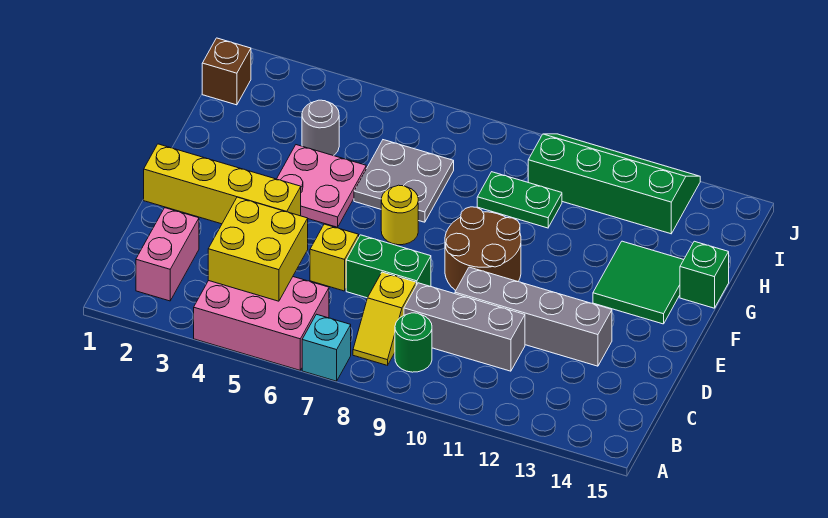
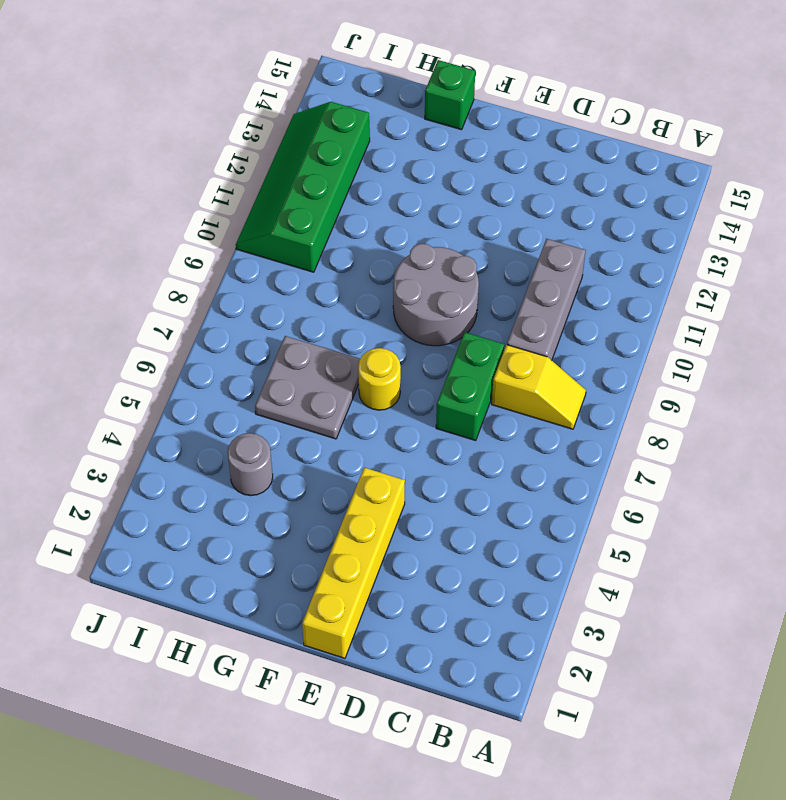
grey round brick E9:F10 level 1 -> brown round brick E9:F10 level 1
none -> pink brick A4:B6 level 1
none -> cyan brick A7 level 1
none -> pink brick B2:C2 level 1

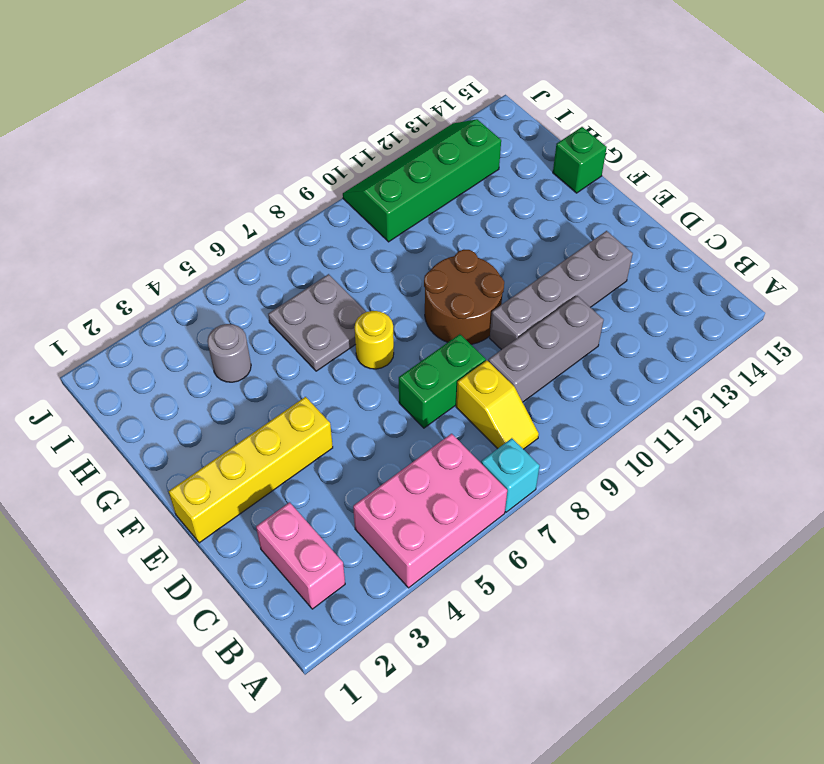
none -> green round brick B9 level 1
none -> yellow brick D6 level 1
none -> pink plate F4:G5 level 1

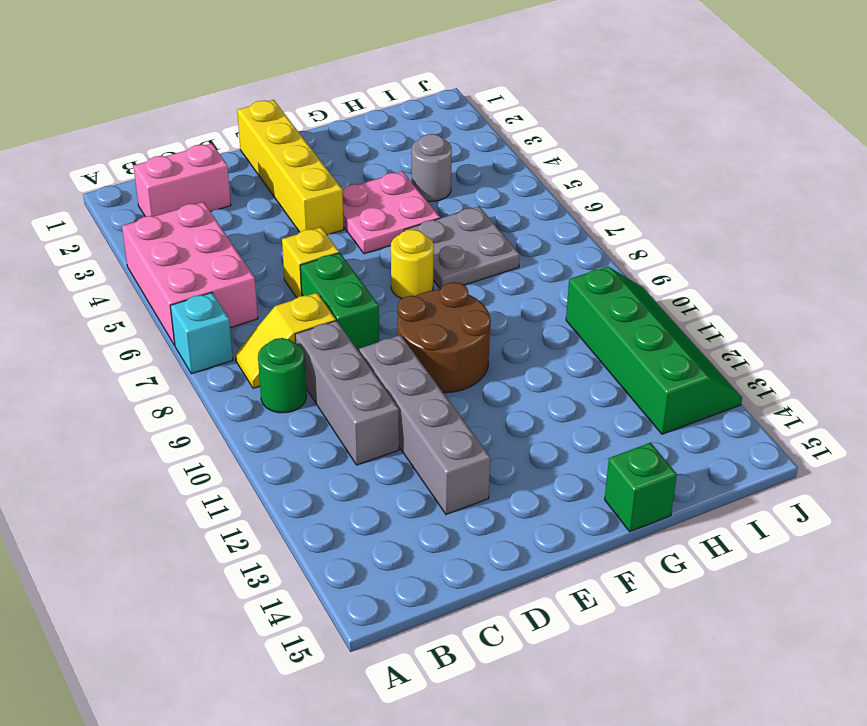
none -> green tile F13:G14 level 1
none -> green plate H9:H10 level 1
none -> brown brick I1 level 1

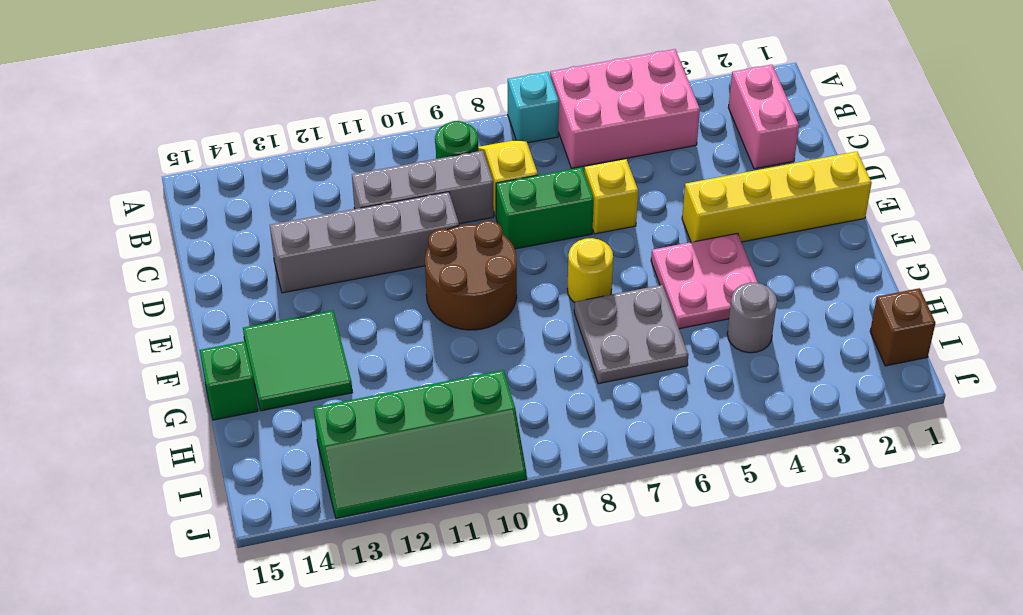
none -> green plate H9:H10 level 1
none -> yellow brick B4:C5 level 2

